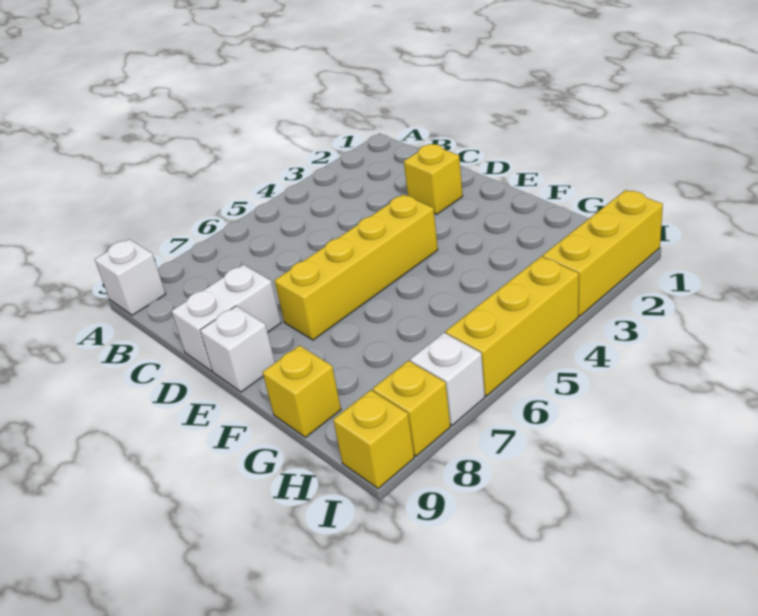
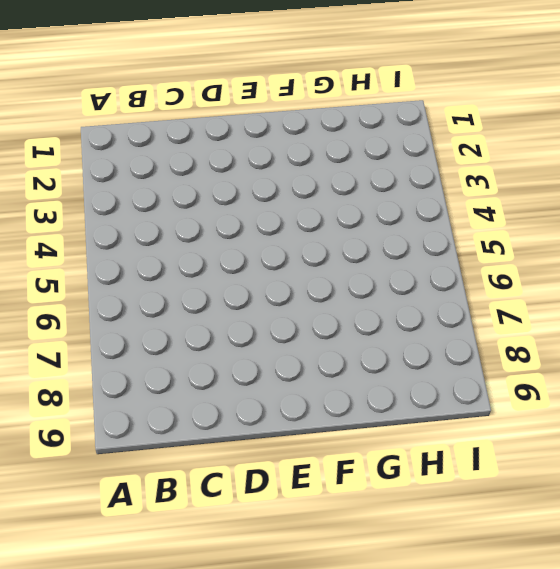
none -> white brick A9 level 1
none -> yellow brick D2 level 1

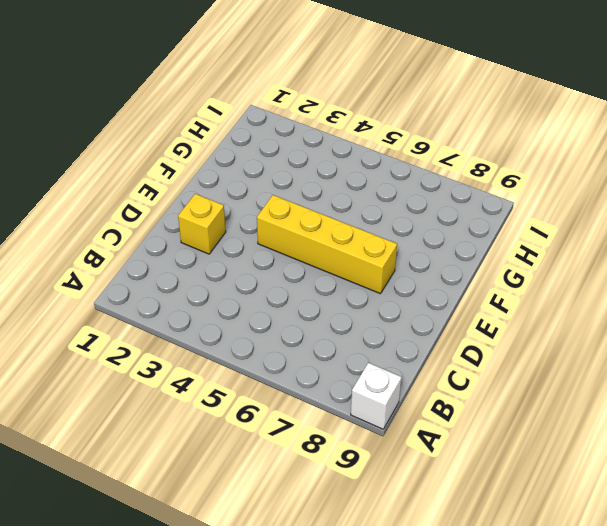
none -> white brick D8:D9 level 1
none -> white brick E9 level 1

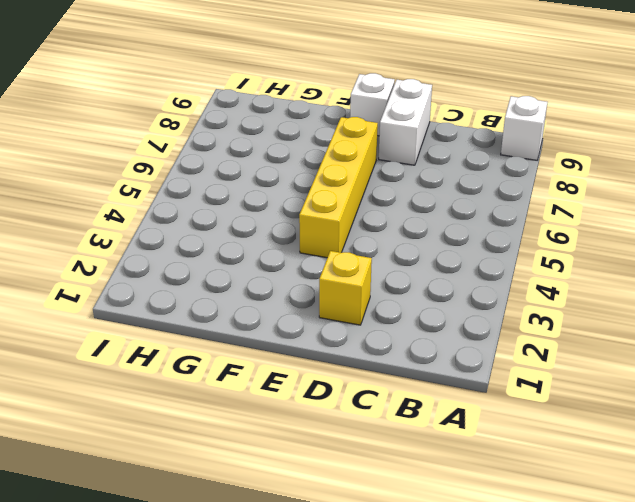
none -> yellow brick G9 level 1
none -> yellow brick I1:I3 level 1

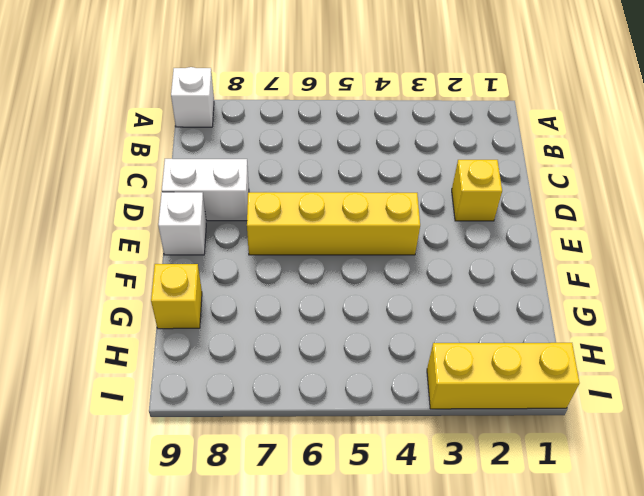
none -> yellow brick I4:I6 level 1
none -> white brick I7 level 1

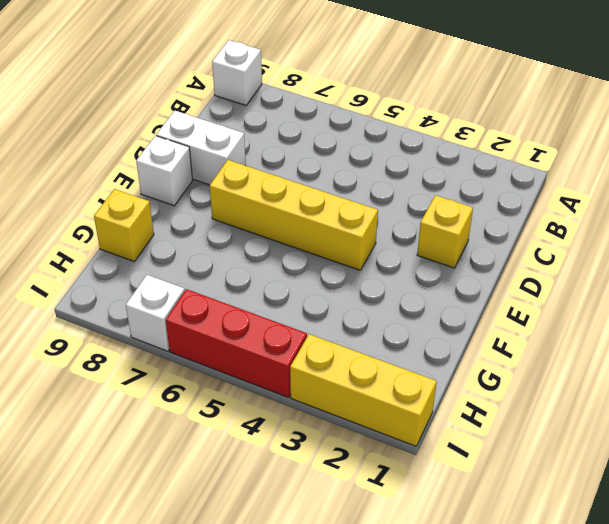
red brick I4:I6 level 1 -> yellow brick I4:I6 level 1
none -> yellow brick I8 level 1
none -> yellow brick I9 level 1

